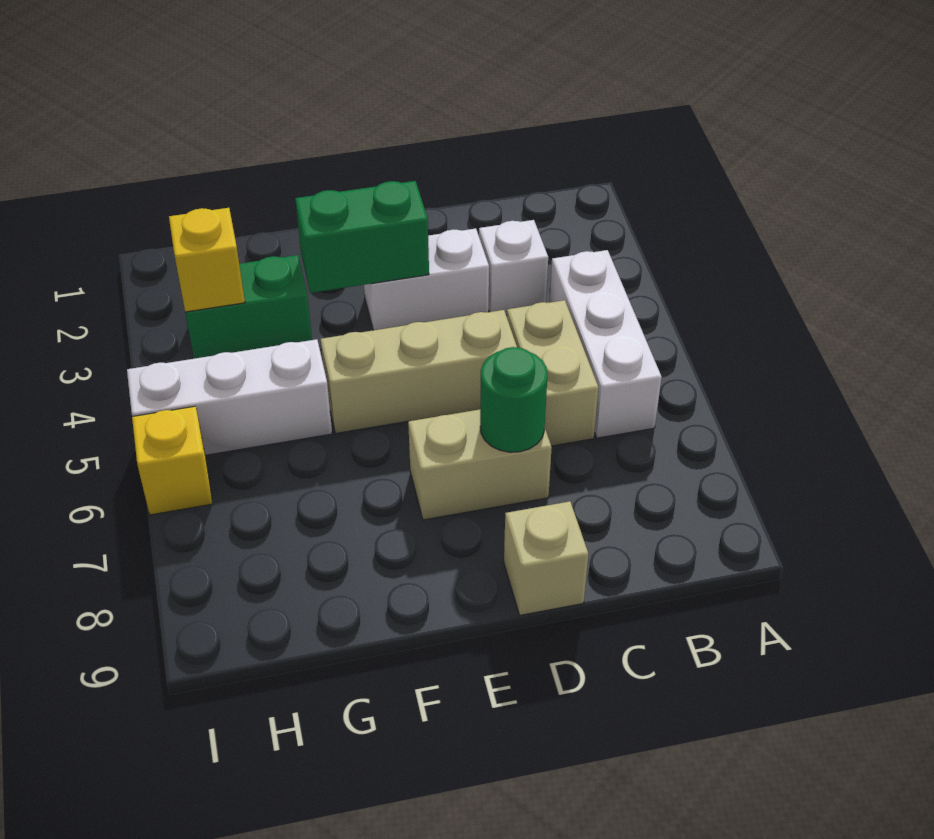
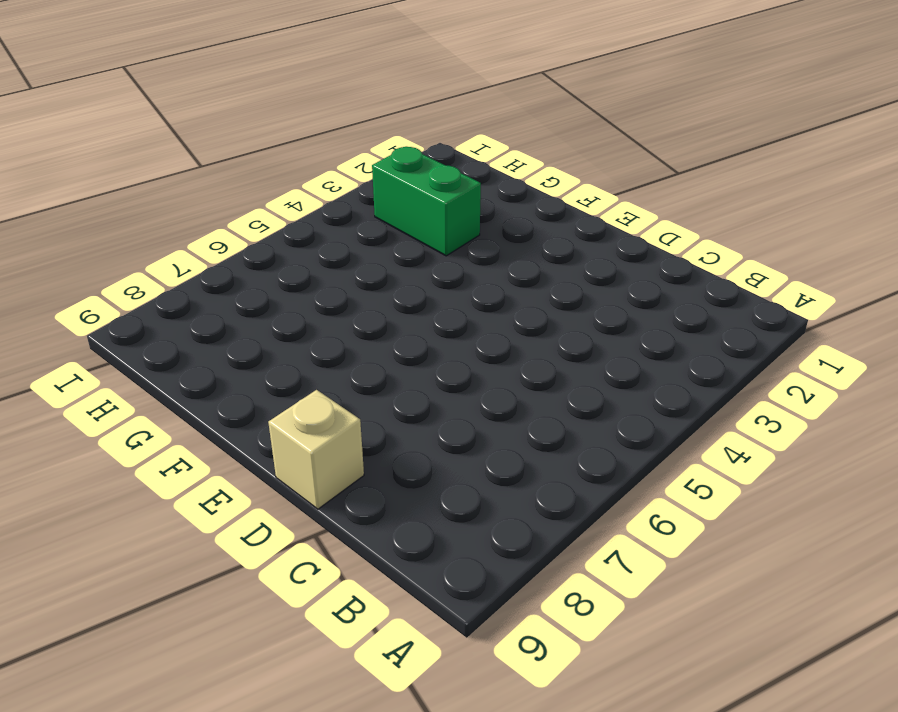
none -> white brick B4:B6 level 1
none -> white brick C3 level 1
none -> tan brick C5:C6 level 1

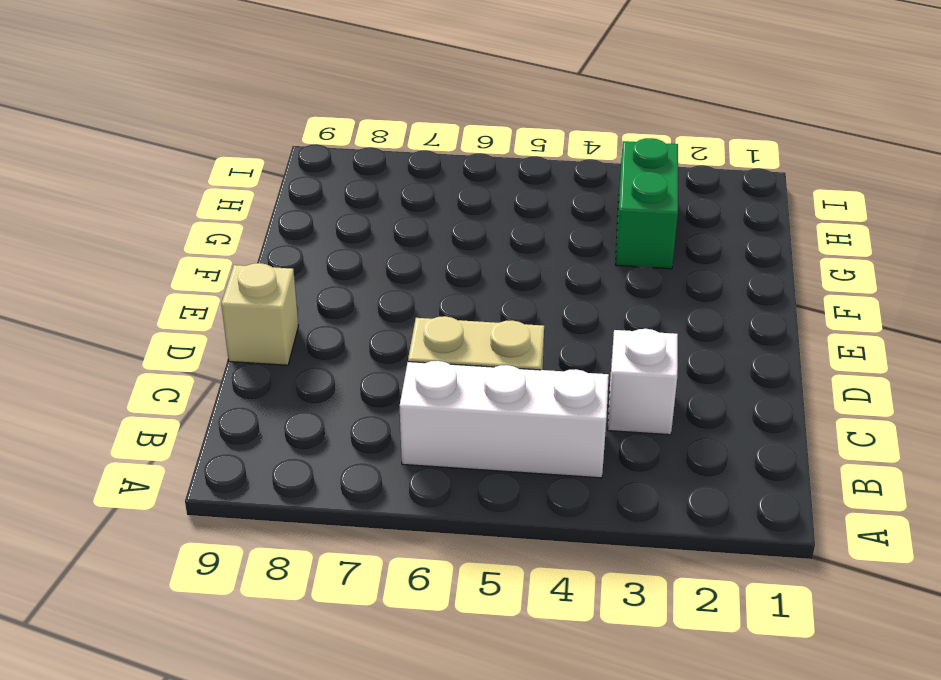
none -> white brick D3:E3 level 1
none -> tan brick D5:F5 level 1
none -> tan brick D7:E7 level 1

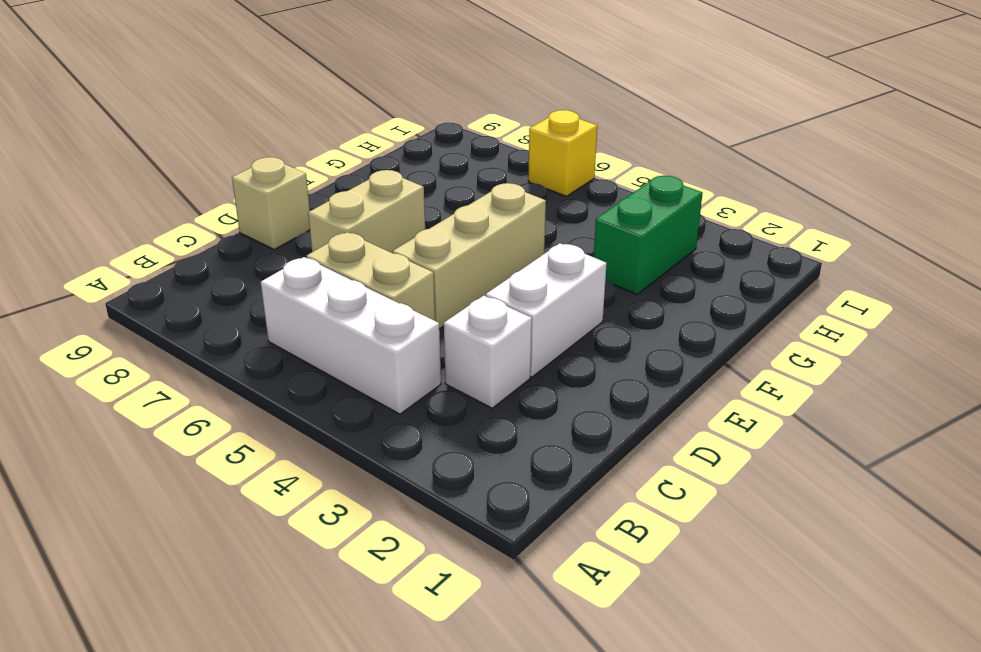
none -> white brick G5:I5 level 1
none -> green round brick D7 level 2
none -> green brick E3:F3 level 2

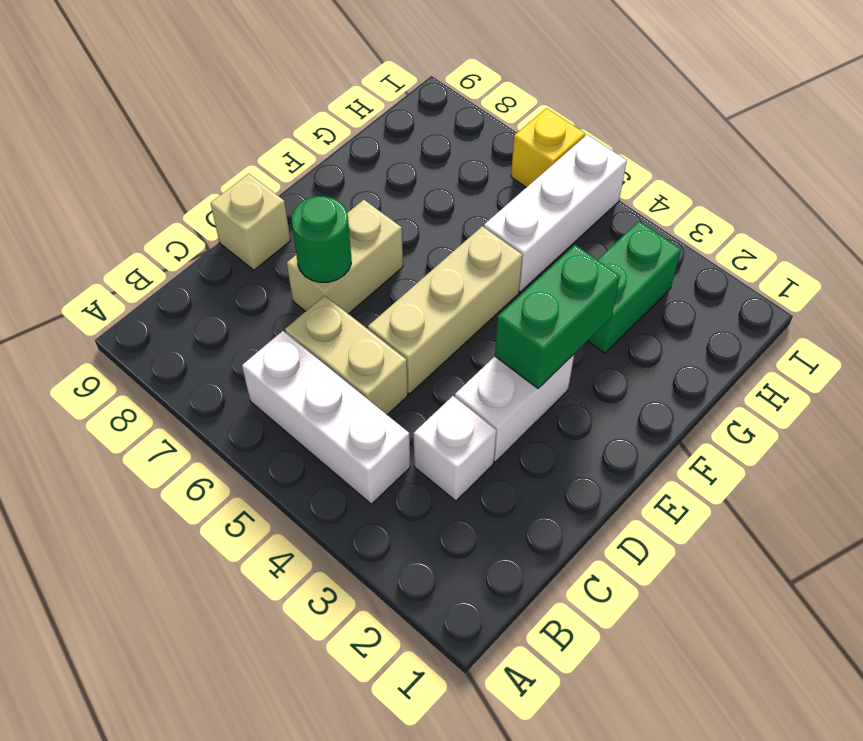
none -> yellow brick H3 level 2

